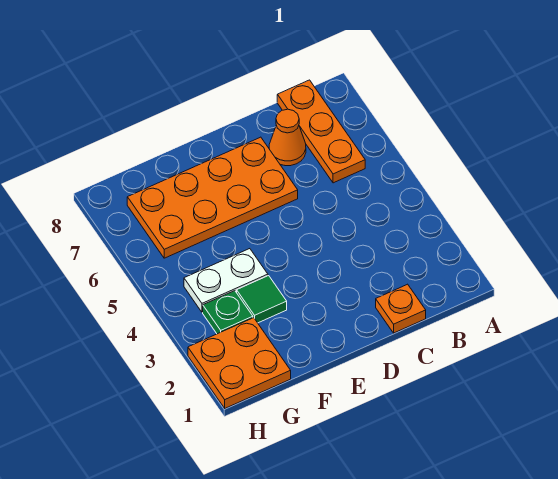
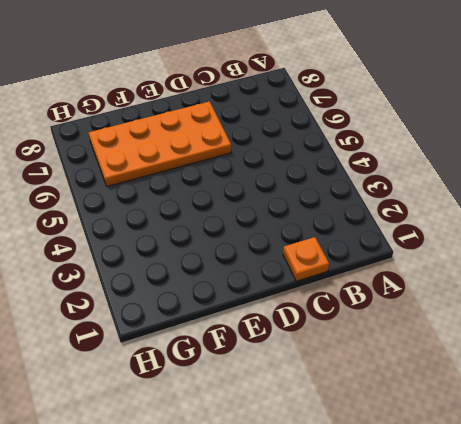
none -> orange plate B6:B8 level 1
none -> orange cone C7 level 1

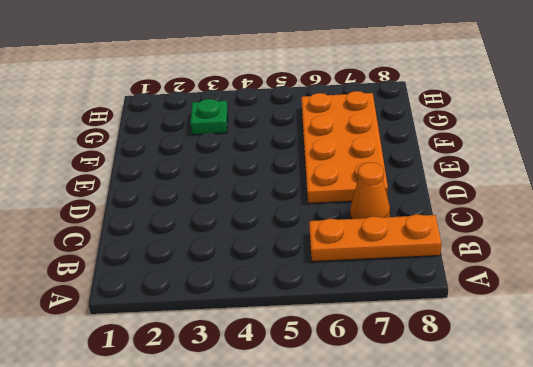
none -> orange plate C1 level 1
none -> green tile F3 level 1

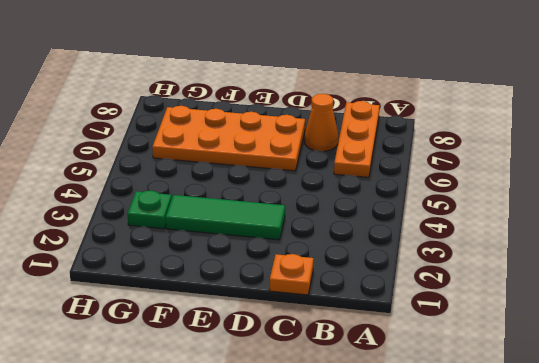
green tile D3:F3 level 1 -> green tile F3 level 1
none -> white plate F4:G4 level 1
none -> orange plate G1:H2 level 1

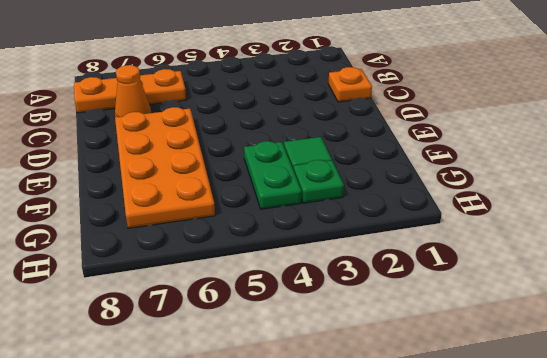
green plate F4:G4 level 1 -> white plate F4:G4 level 1
none -> orange plate G1:H2 level 1

